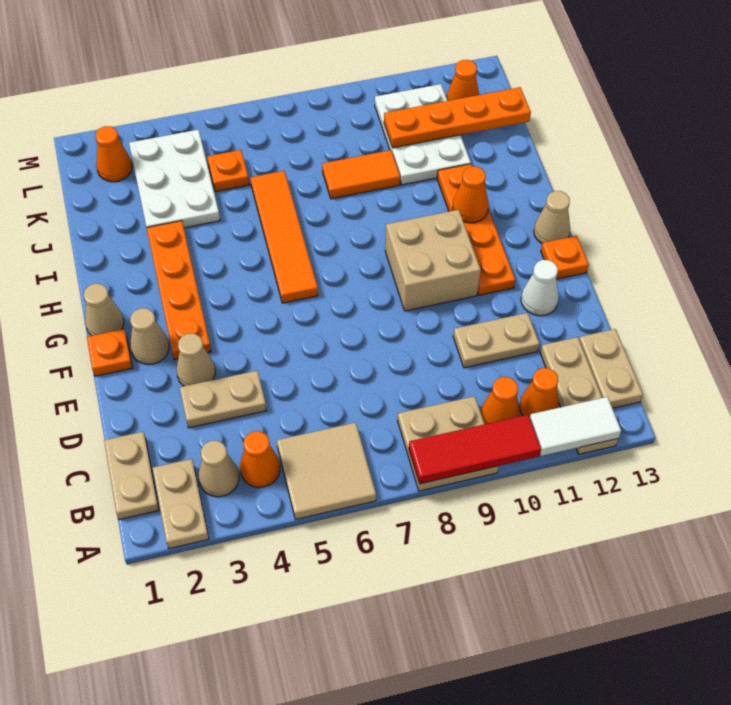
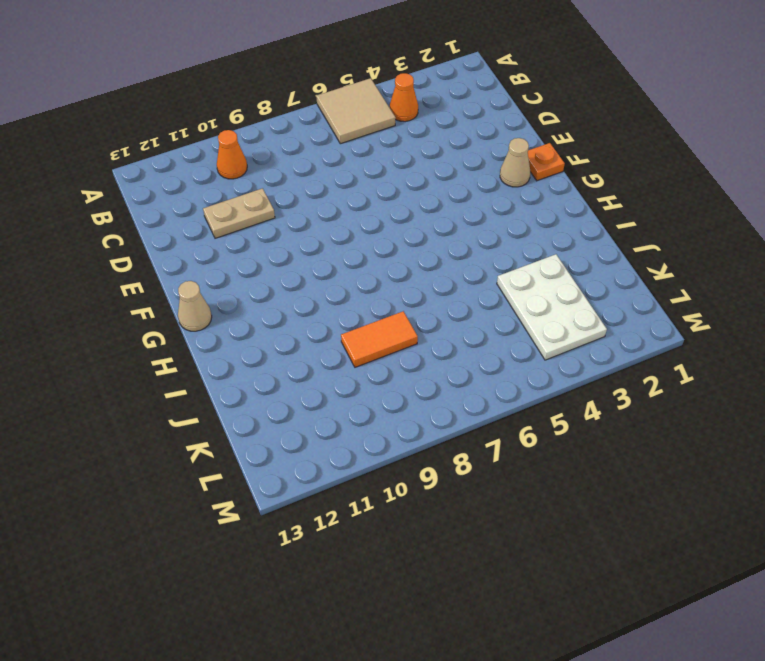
none -> tan plate A2:B2 level 1
none -> tan plate A8:B9 level 1
none -> tan plate A12:C12 level 1
none -> tan plate B1:C1 level 1

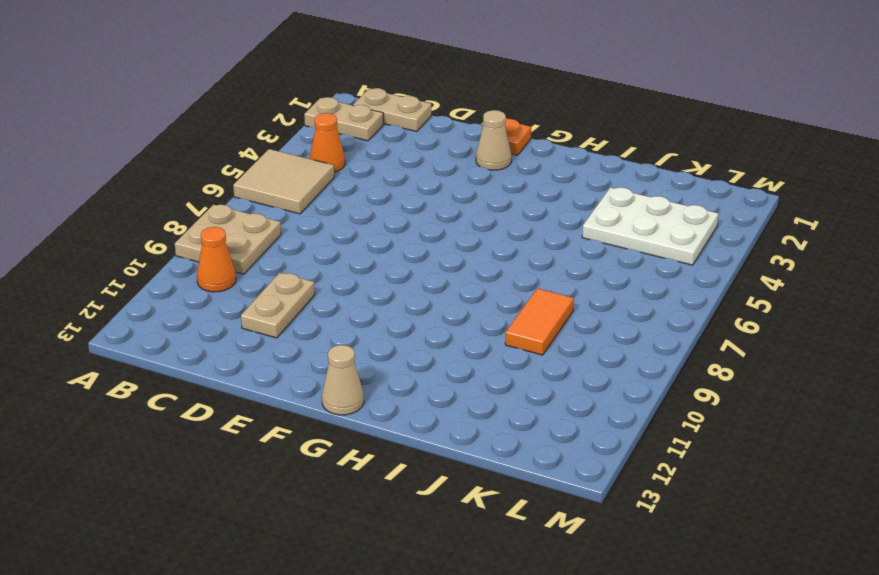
none -> tan plate A12:C12 level 1
none -> tan cone B3 level 1
none -> orange cone B11 level 1
none -> tan plate B13:C13 level 1

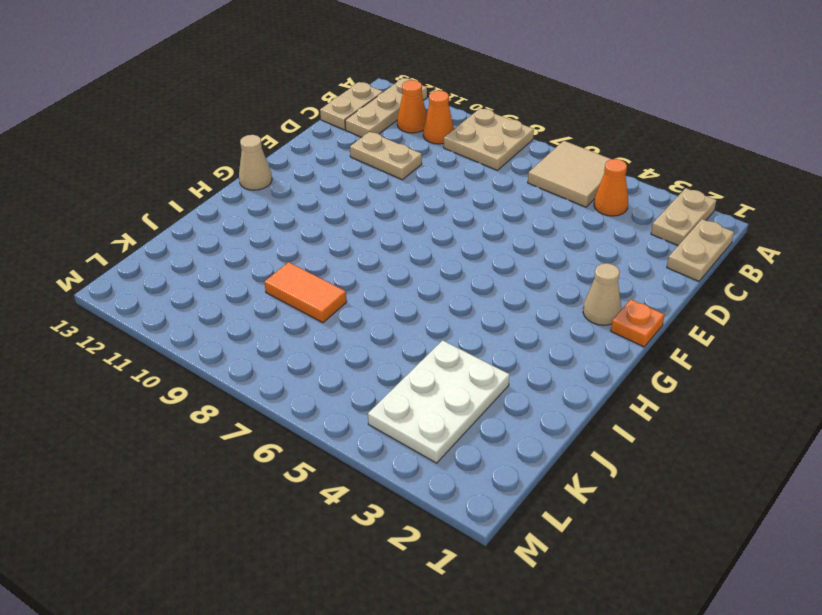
none -> tan cone B3 level 1
none -> tan plate D3:D4 level 1
none -> tan cone E3 level 1
none -> white cone E12 level 1

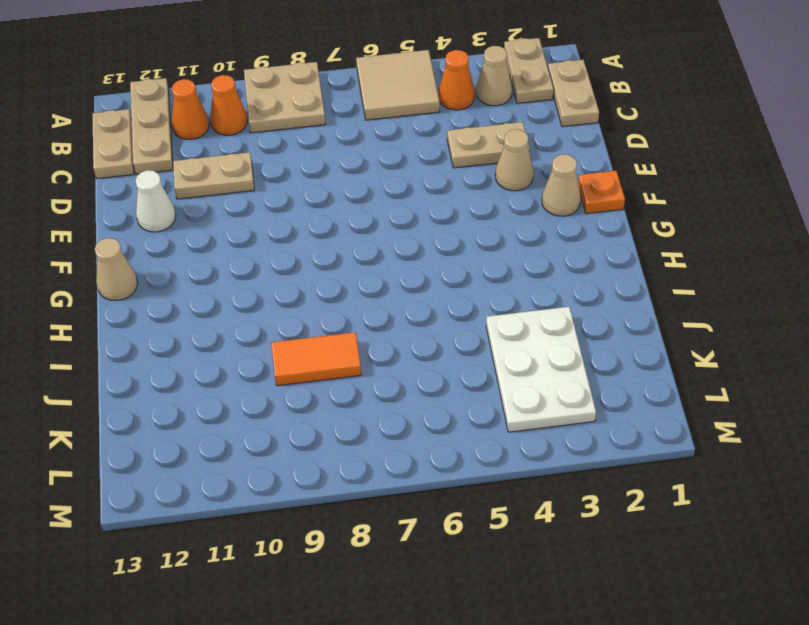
none -> orange plate F3:I3 level 1
none -> tan brick F9:G10 level 1
none -> orange plate F11:I11 level 1
none -> orange plate F13 level 1

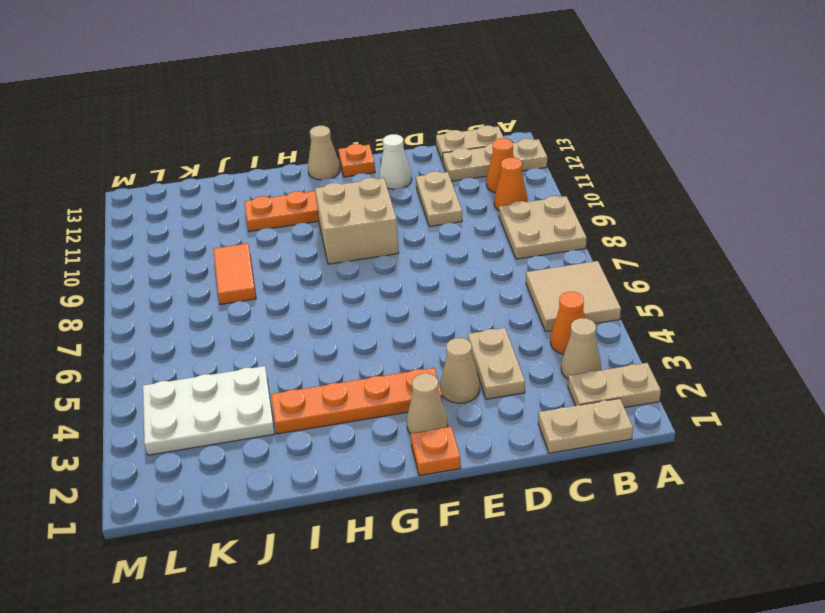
none -> tan cone G1 level 1
none -> orange tile G6:J6 level 1
none -> white plate J10:L11 level 1
none -> orange plate K5 level 1

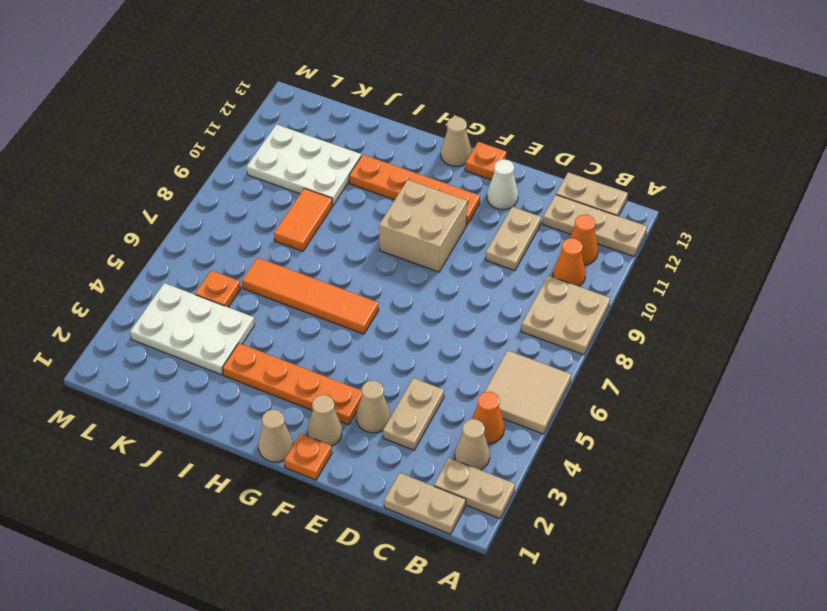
none -> orange cone L2 level 1
none -> orange cone L12 level 1
none -> red tile A8:A10 level 2
none -> white tile A11:A12 level 2

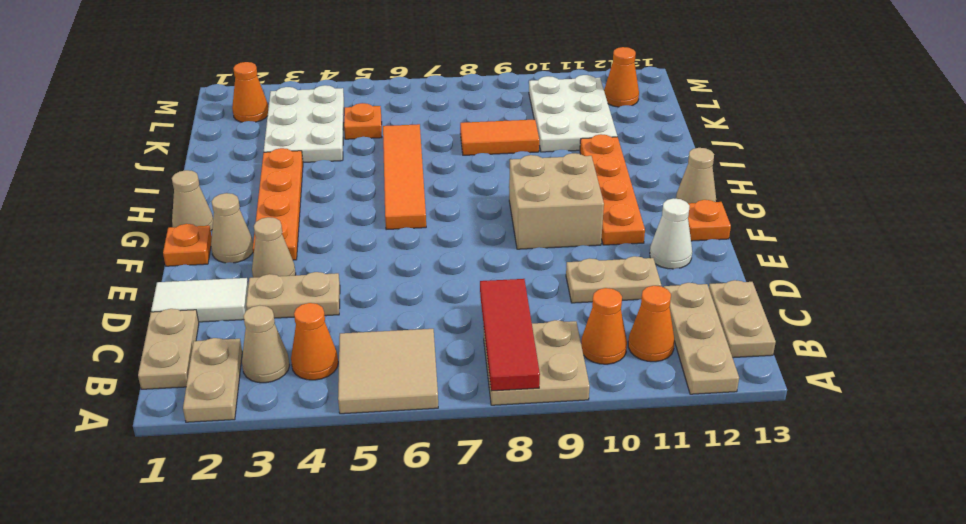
red tile A8:C8 level 2 -> red tile A8:A10 level 2
white tile D1:D2 level 1 -> white tile A11:A12 level 2
none -> orange cone H11 level 2
none -> orange plate K10:K13 level 2

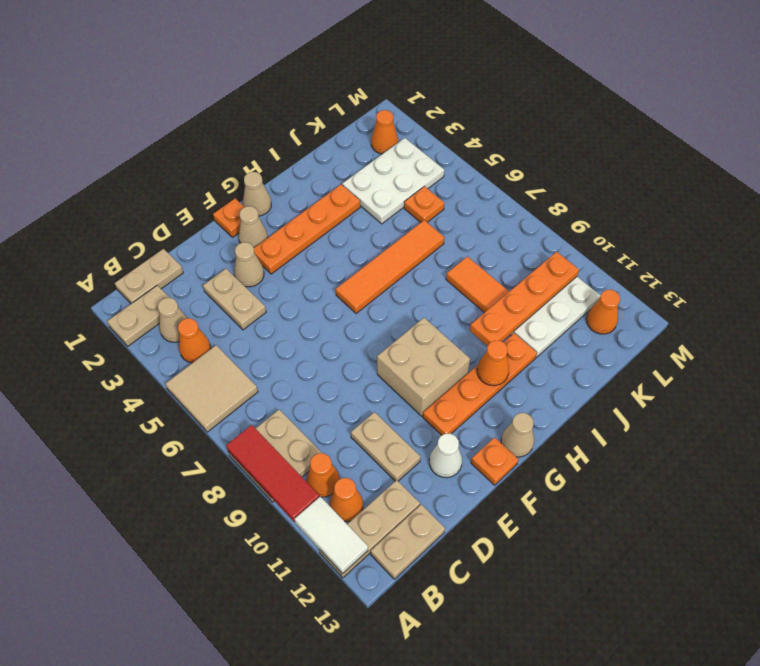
orange plate I10:L10 level 2 -> orange plate K10:K13 level 2

